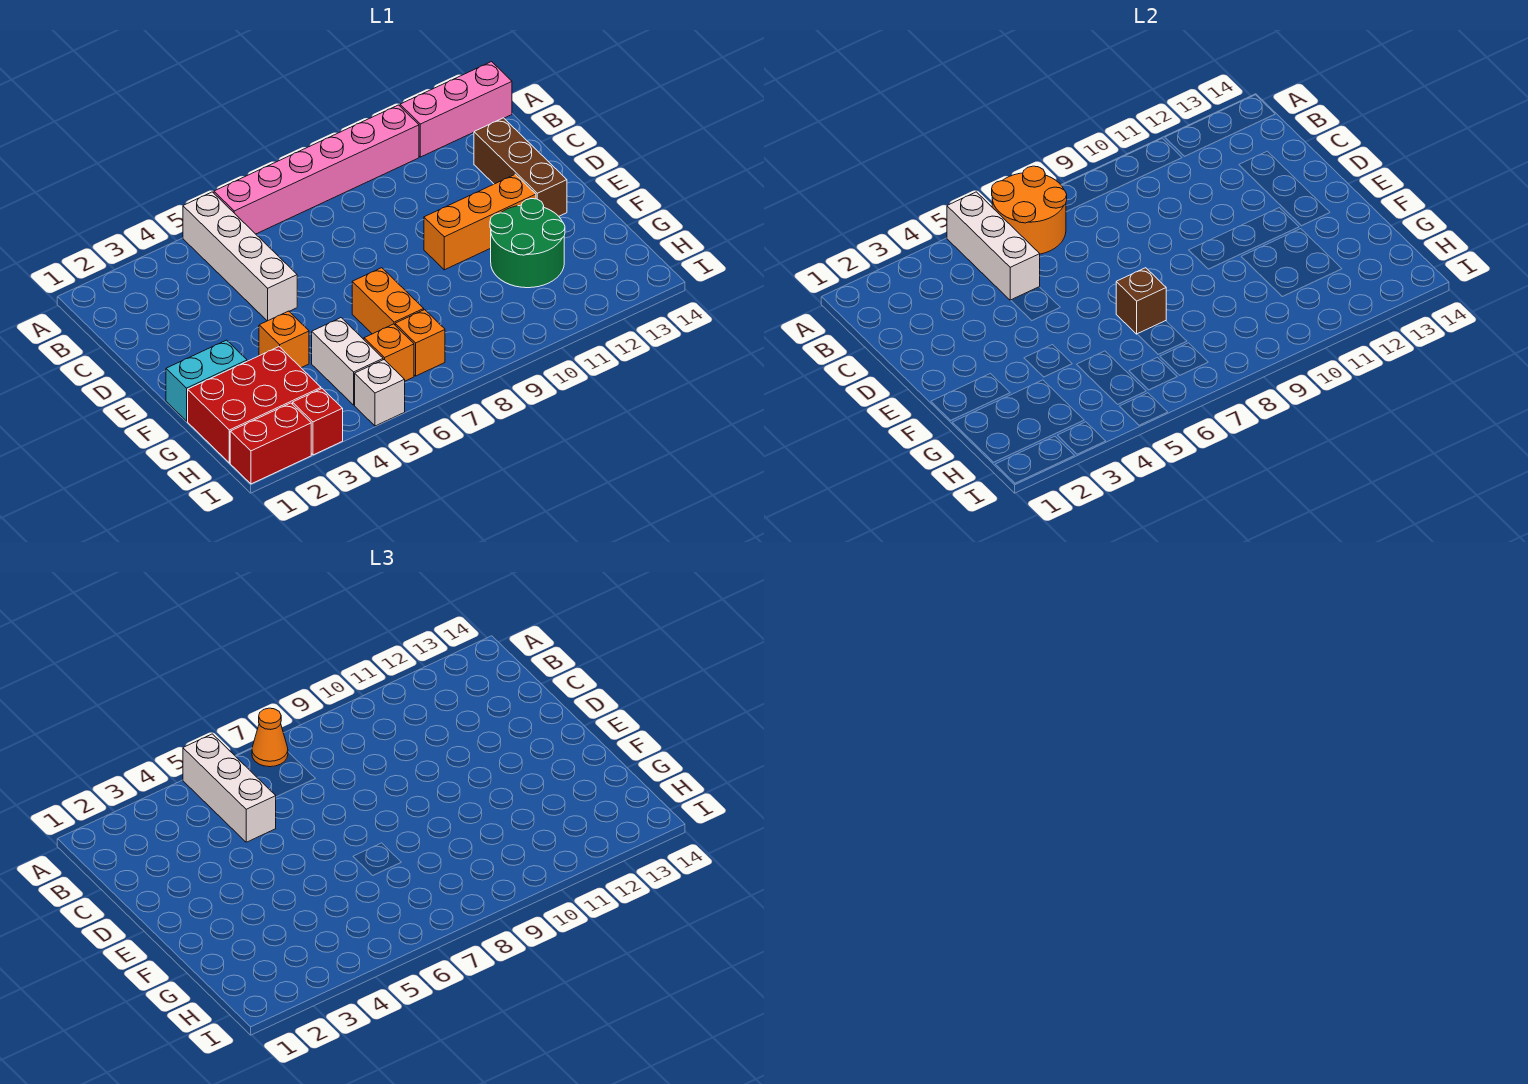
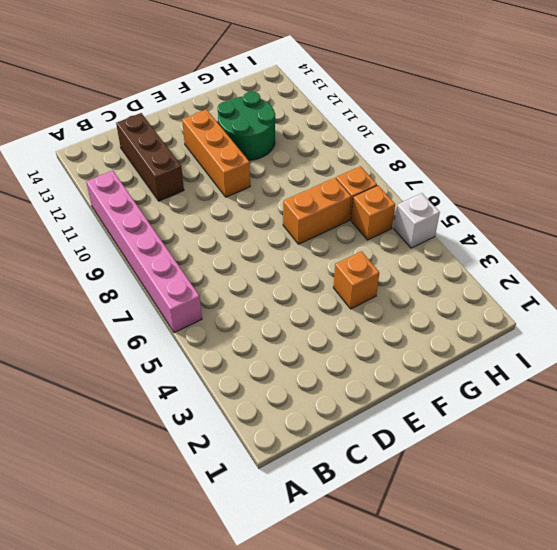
brown brick C11:C13 level 1 -> brown brick C13:E13 level 1
none -> white brick A5:D5 level 1
none -> pink brick A12:A14 level 1
none -> cyan brick F1:F2 level 1

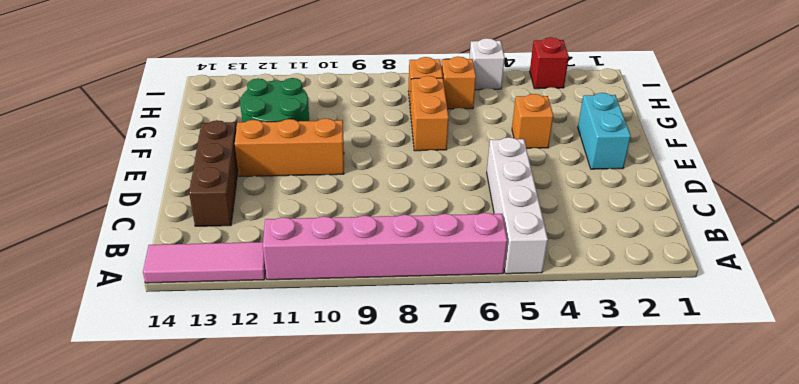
pink tile A12:A14 level 1 -> pink brick A12:A14 level 1
cyan brick E2:F2 level 1 -> cyan brick F1:F2 level 1
none -> red brick G1:H3 level 1
none -> white brick G5:H5 level 1
none -> red brick I1:I2 level 1

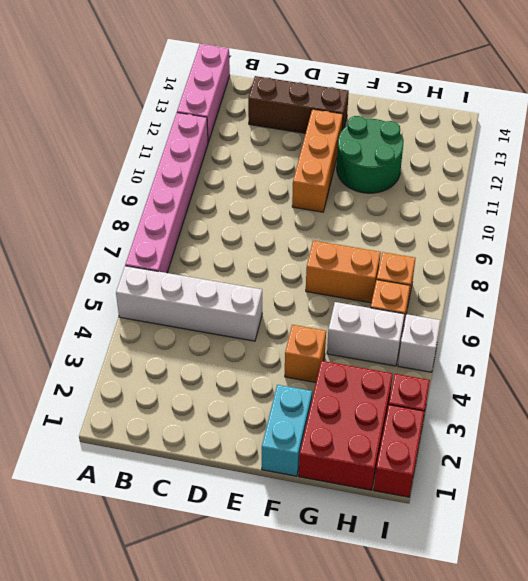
none -> white brick A5:C5 level 2
none -> orange round brick A6:B7 level 2
none -> brown brick F7 level 2

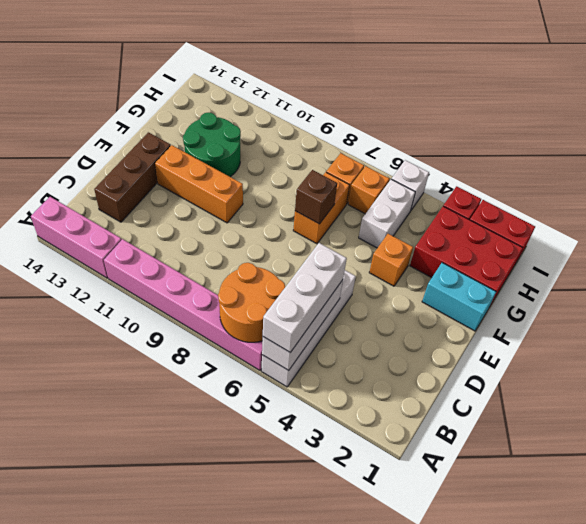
none -> orange cone A7 level 3

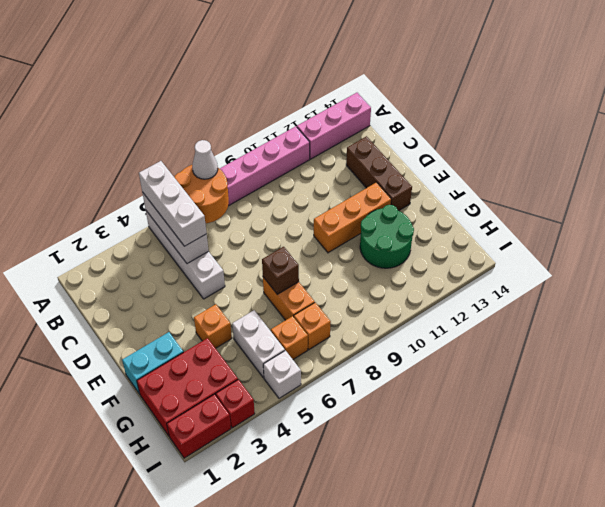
white cone A7 level 3 -> orange cone A7 level 3

